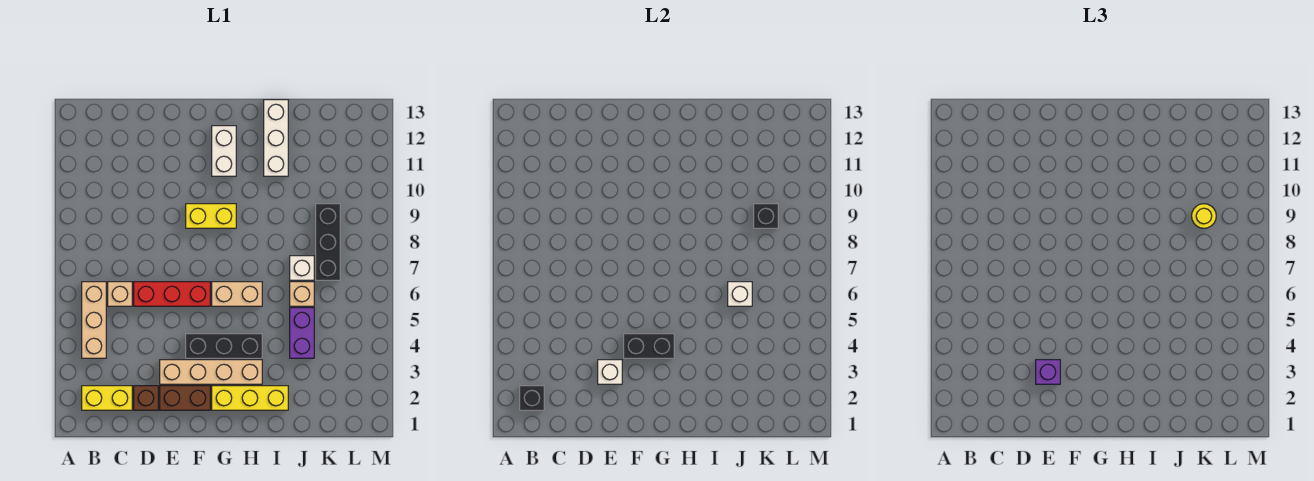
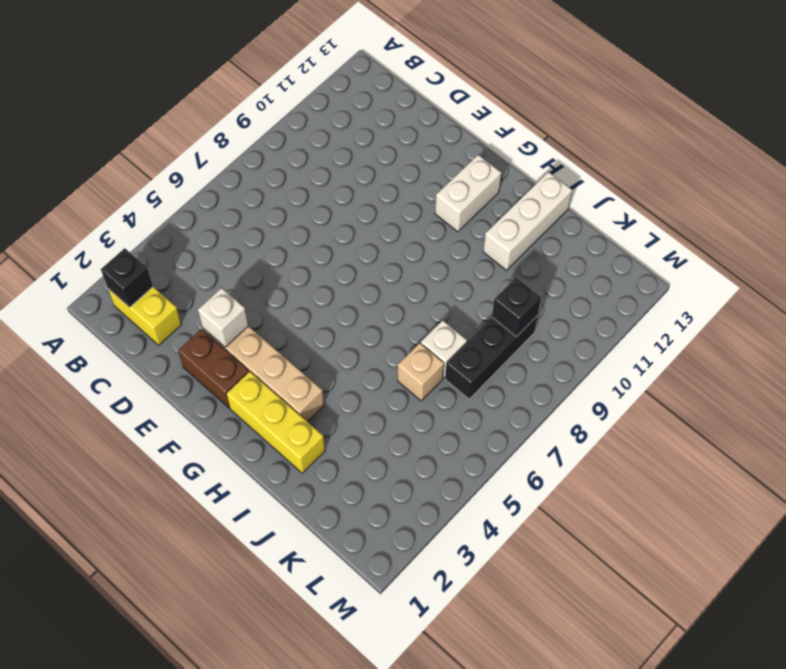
none -> tan brick B4:B6 level 1
none -> tan brick C6 level 1
none -> brown brick D2 level 1

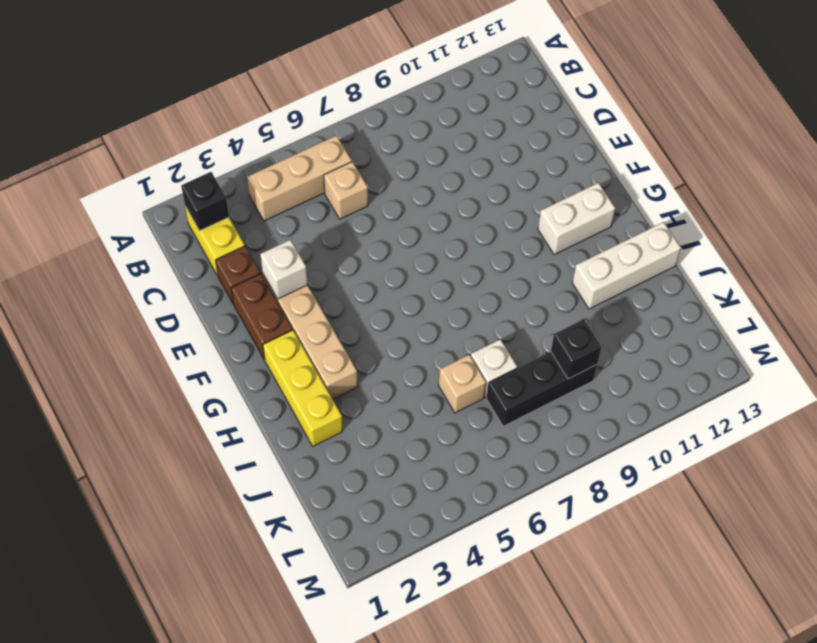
none -> red brick D6:F6 level 1
none -> black brick F4:H4 level 1
none -> yellow brick F9:G9 level 1

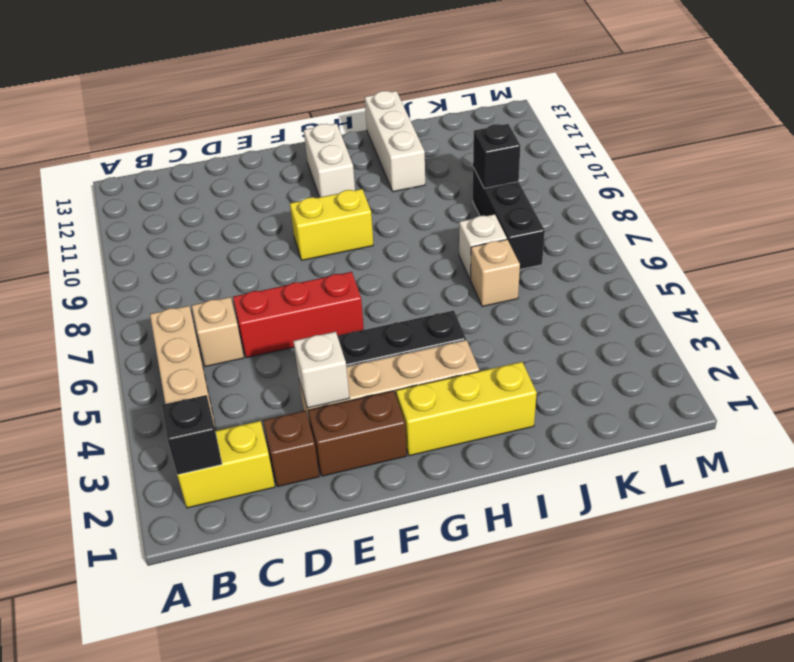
none -> tan brick G6:H6 level 1
none -> purple brick J4:J5 level 1
none -> black brick F4:G4 level 2

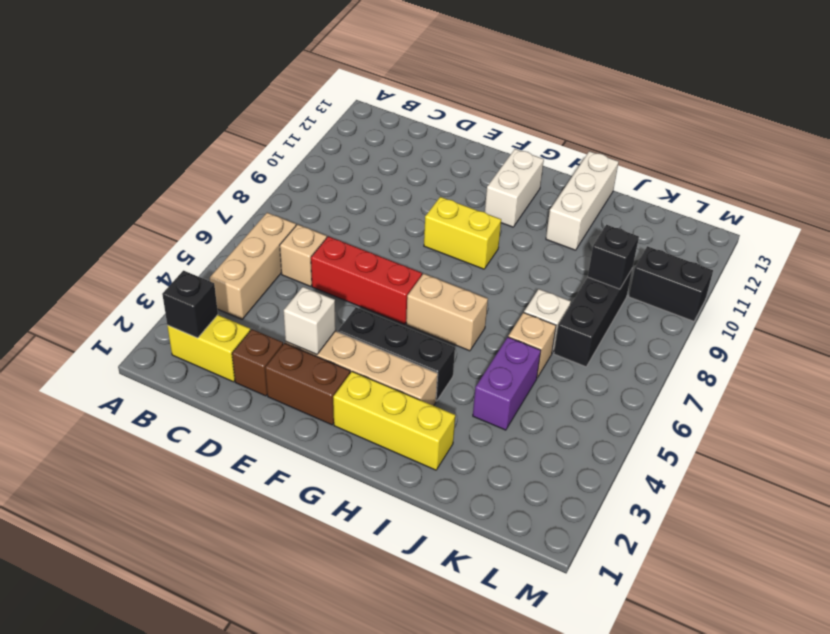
black brick L10:M10 level 1 -> black brick F4:G4 level 2
none -> white brick J6 level 2
none -> purple brick E3 level 3
none -> yellow round brick K9 level 3

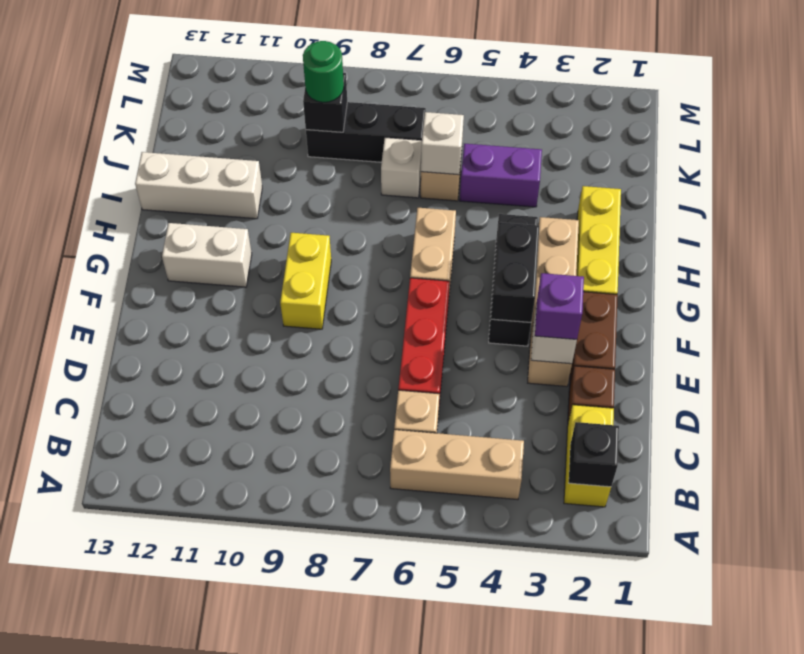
green round brick K9 level 3 -> yellow round brick K9 level 3

